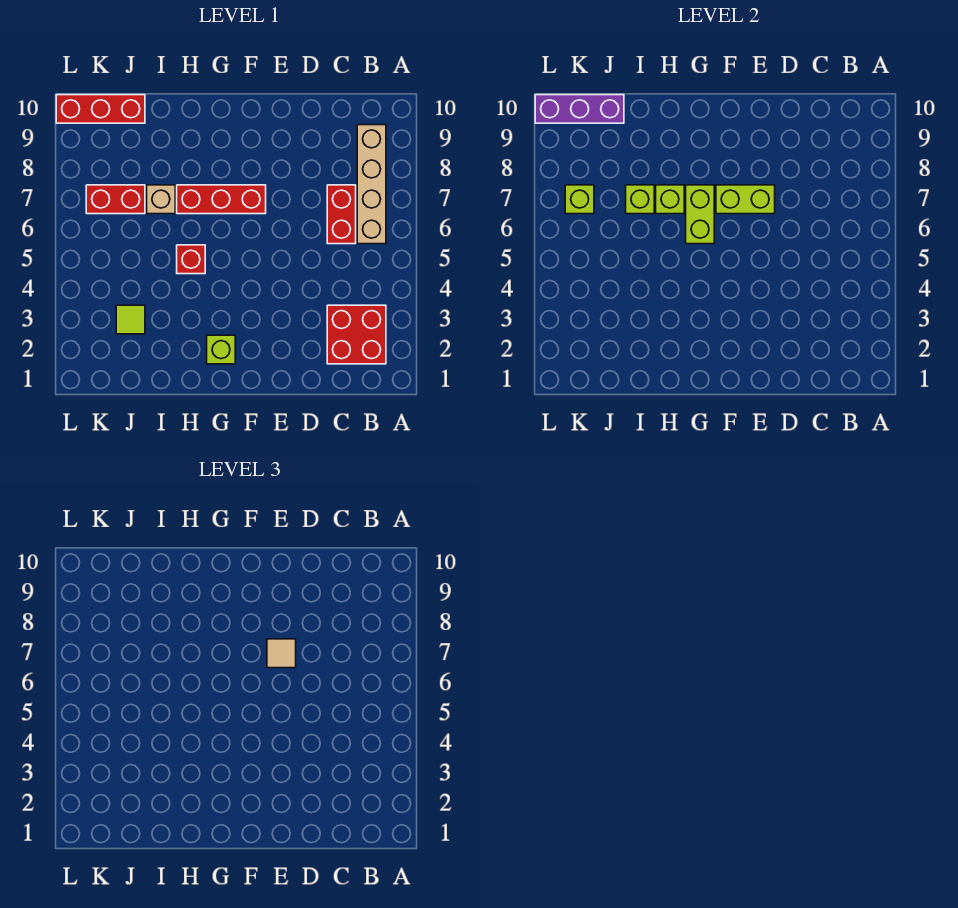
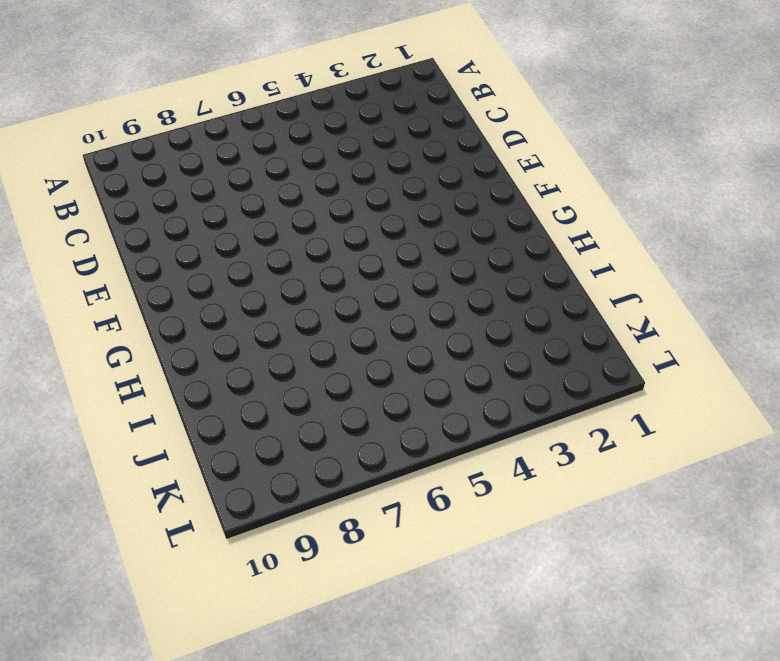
none -> red brick B2:C3 level 1
none -> tan brick B6:B9 level 1
none -> red brick C6:C7 level 1

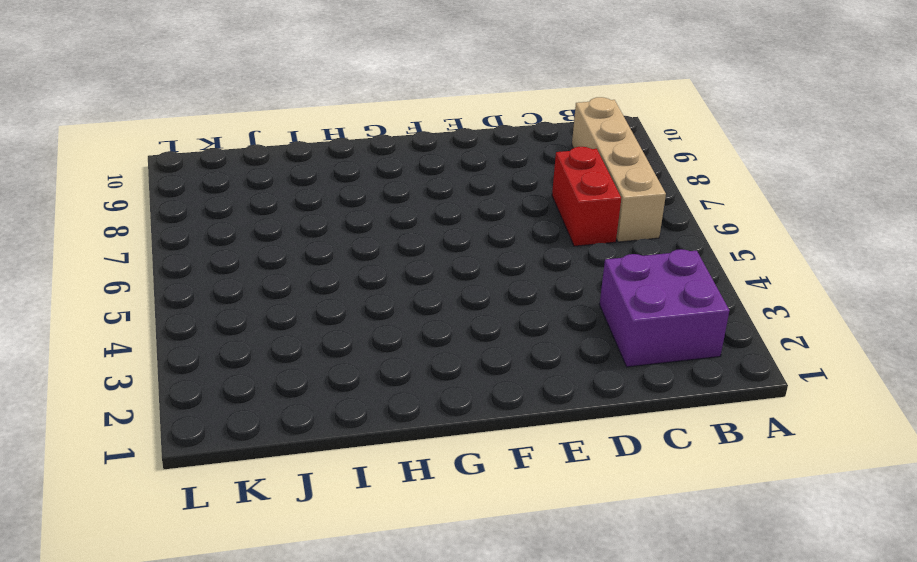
purple brick B2:C3 level 1 -> red brick B2:C3 level 1
none -> red brick F7:H7 level 1
none -> lime brick G2 level 1
none -> red brick H5 level 1

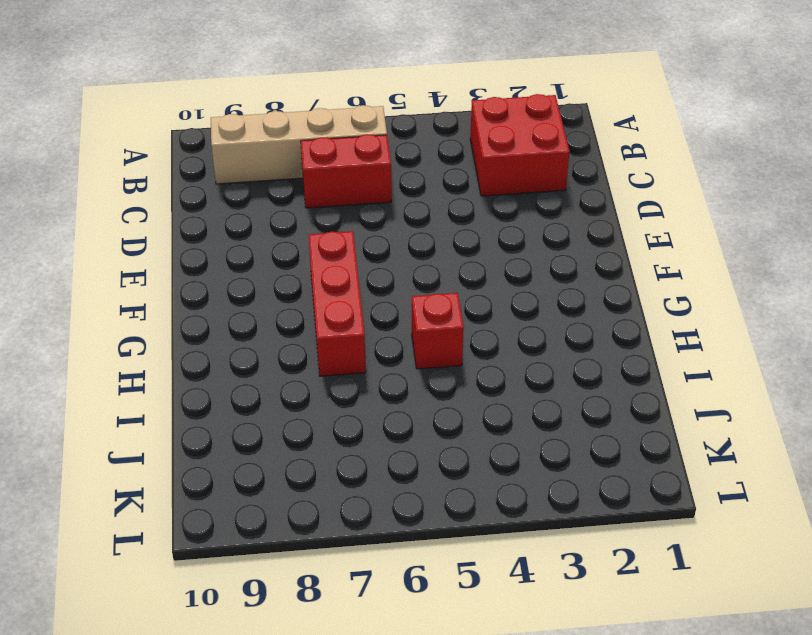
none -> lime brick G2 level 1
none -> tan brick I7 level 1
none -> lime tile J3 level 1

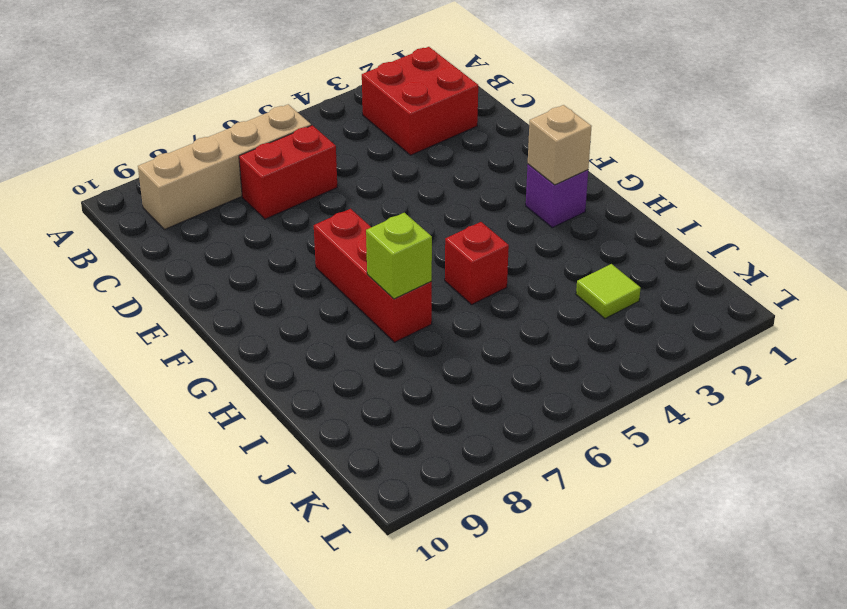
purple brick G2 level 1 -> lime brick G2 level 1
tan brick G2 level 2 -> tan brick I7 level 1
none -> red brick J7:K7 level 1
none -> red brick J10:L10 level 1
none -> lime brick E7:F7 level 2

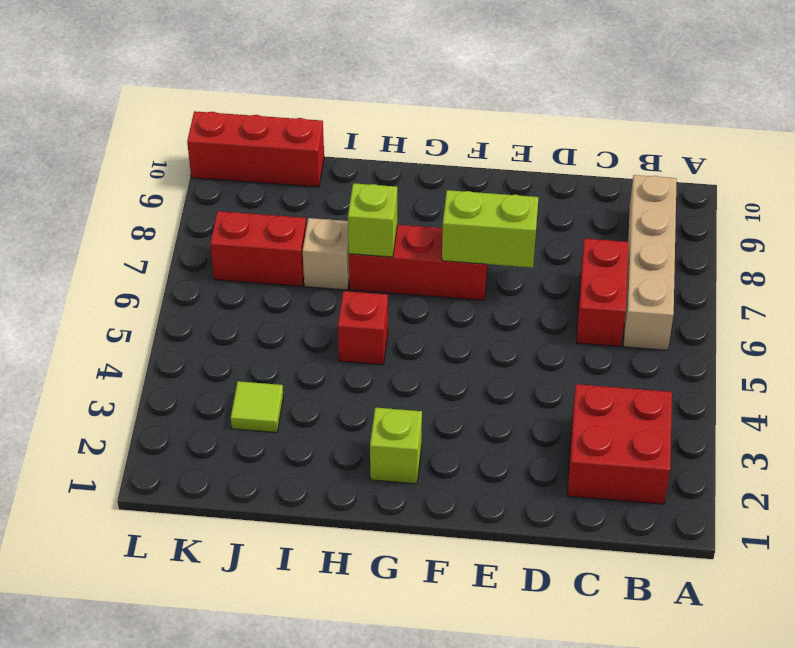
none -> lime brick G6:G7 level 2
none -> lime brick I7 level 2
none -> purple brick J10:L10 level 2

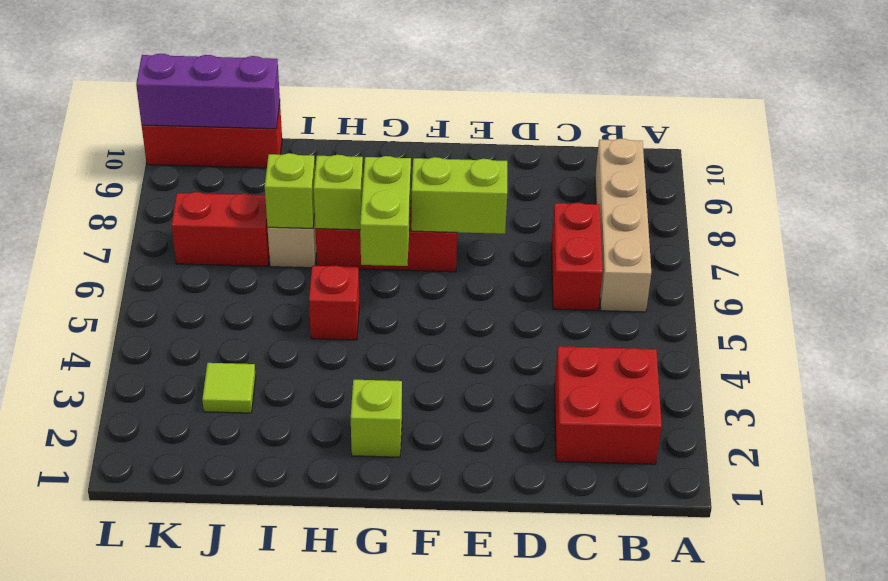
none -> lime brick K7 level 2
none -> tan tile E7 level 3

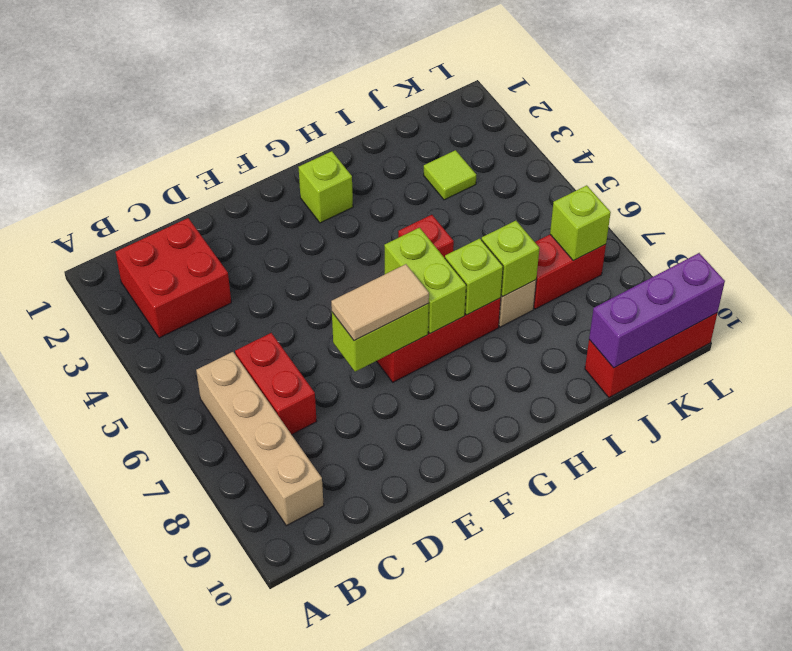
tan tile E7:F7 level 3 -> tan tile E7 level 3

